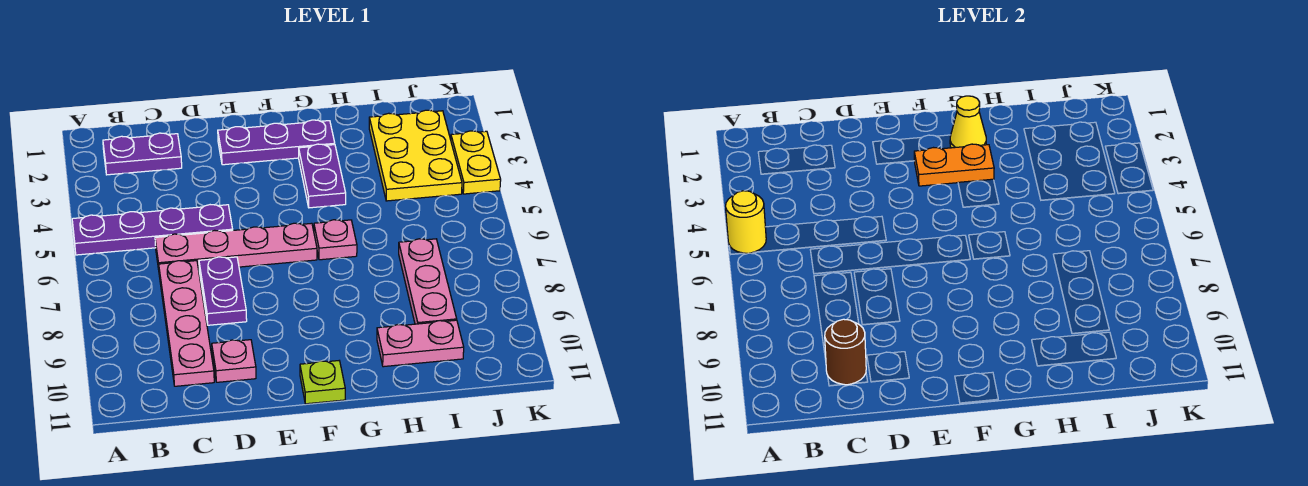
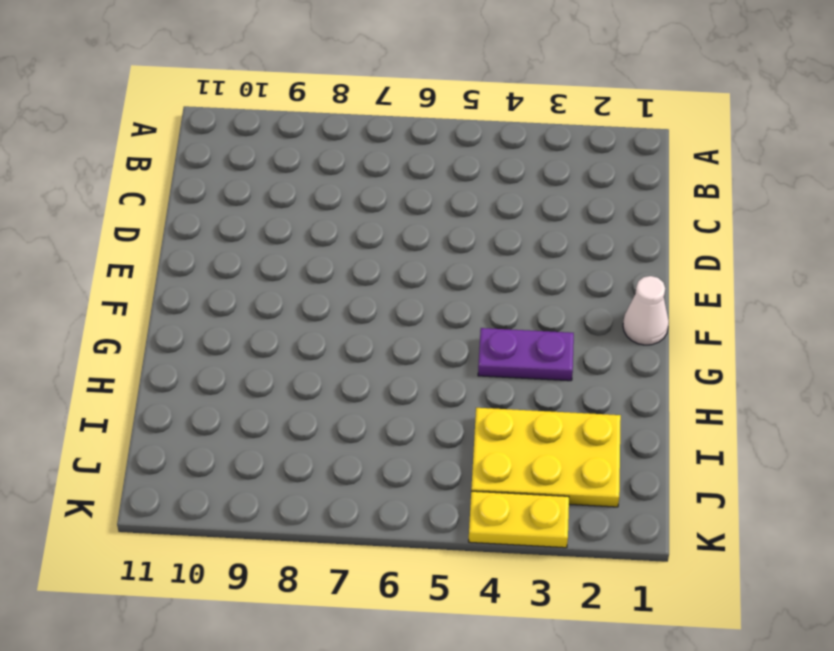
white cone F1 level 1 -> none
none -> purple plate A5:D5 level 1
none -> purple plate B2:C2 level 1
none -> pink plate C6:F6 level 1

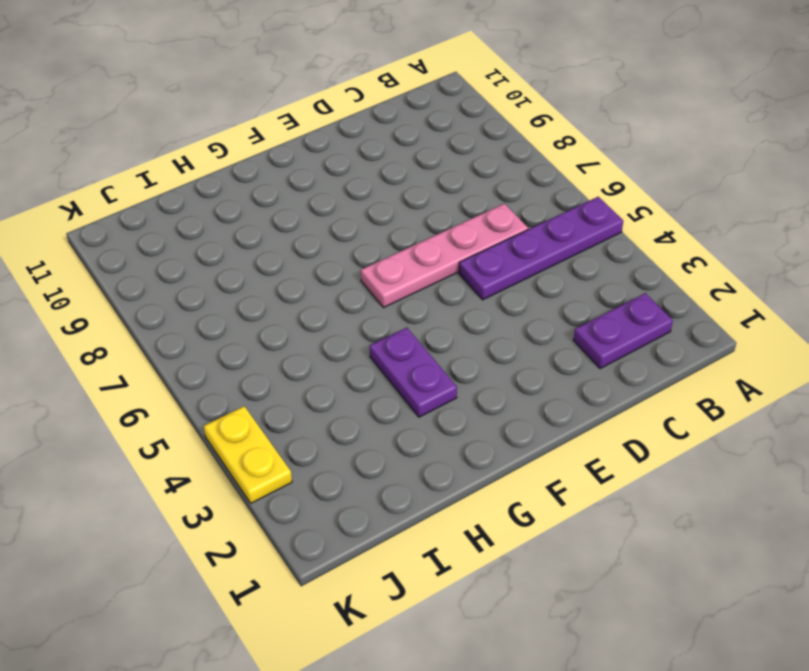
none -> pink plate C7:C10 level 1
none -> purple plate D7:D8 level 1
none -> pink plate D10 level 1

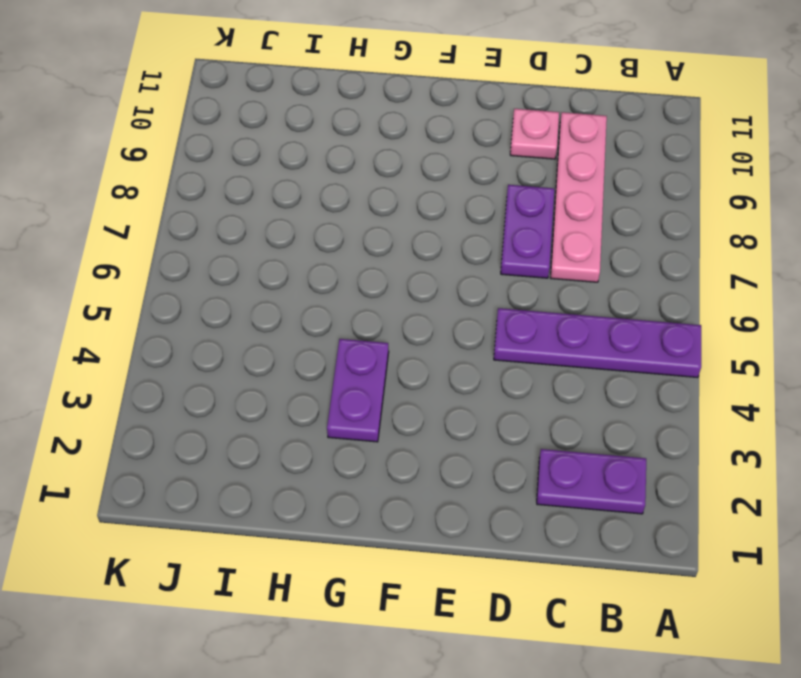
none -> pink plate C6:F6 level 1
none -> purple plate E2:G2 level 1
none -> lime plate F11 level 1

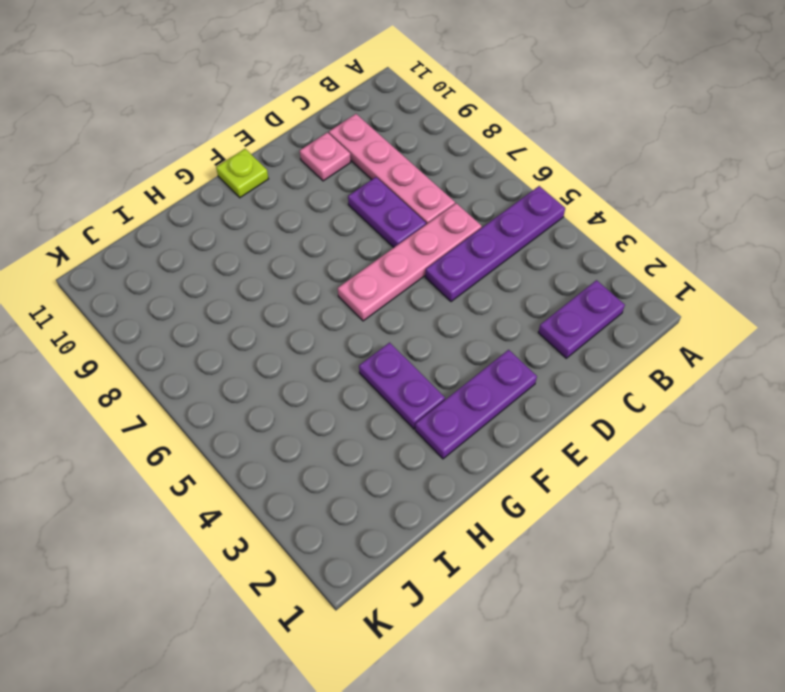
none -> pink plate G6 level 1
none -> pink plate H10:I10 level 1
none -> yellow plate I2:J4 level 1

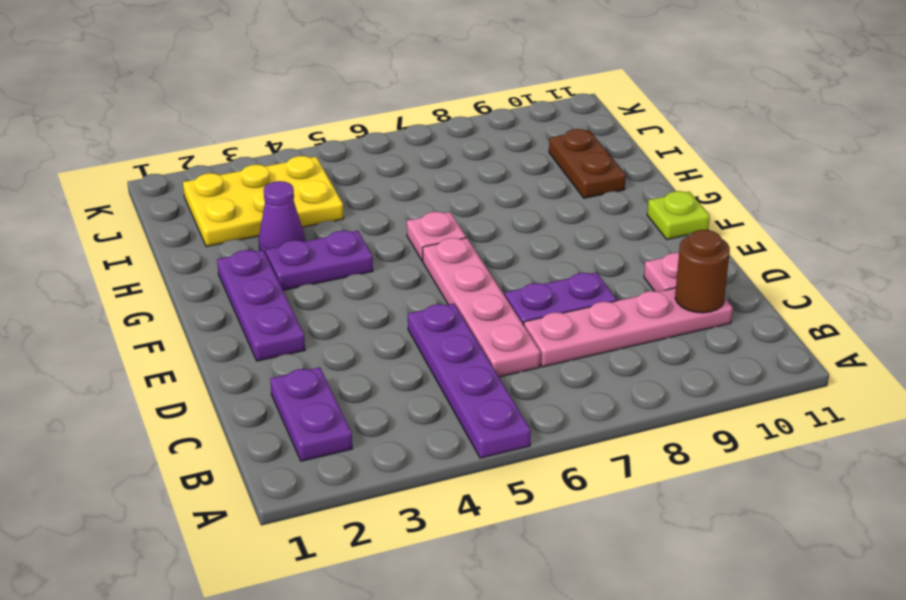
purple cone H3 level 1 -> none
brown plate H10:I10 level 1 -> pink plate H10:I10 level 1
none -> pink plate I7:I9 level 1
none -> yellow plate K3:K4 level 1
none -> yellow round brick A5 level 2

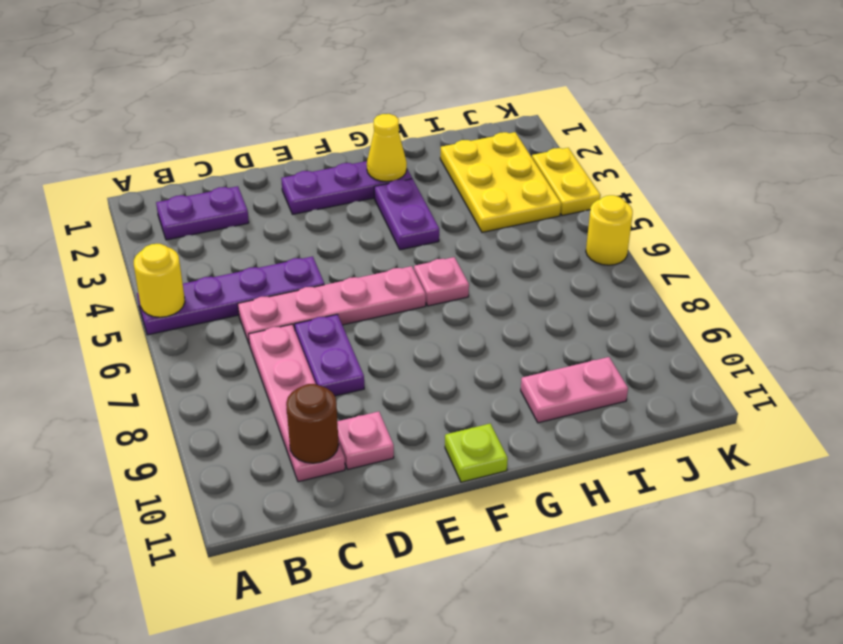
yellow round brick K6 level 1 -> none
none -> pink plate I7:I9 level 1
none -> orange plate F3:G3 level 2

